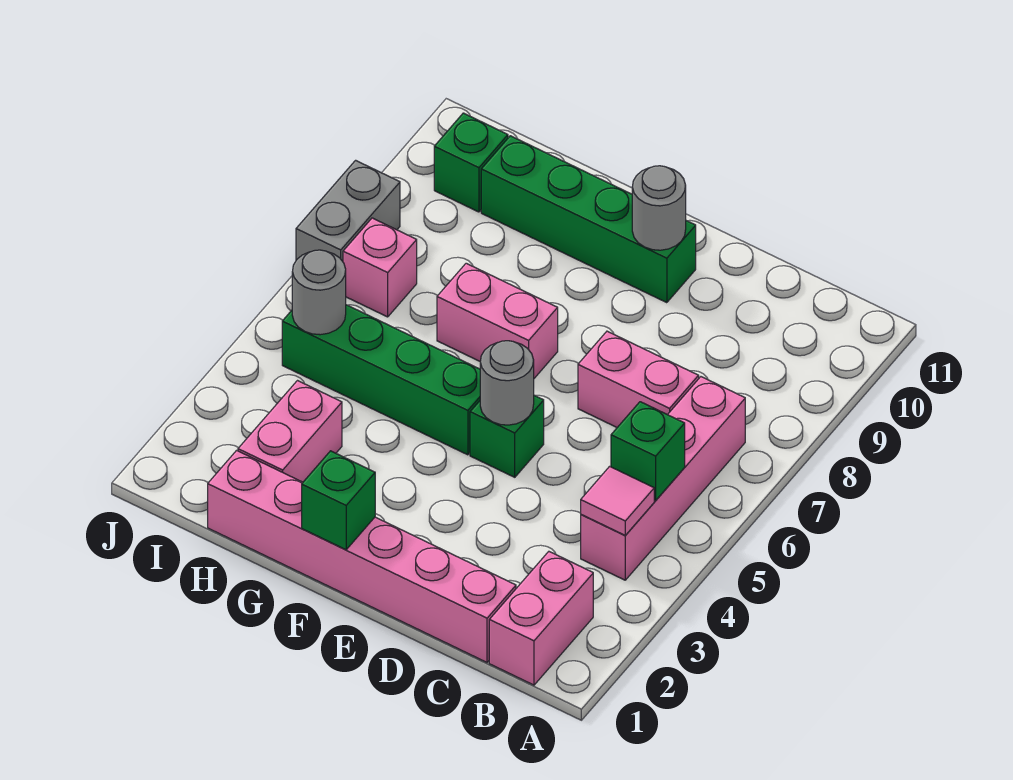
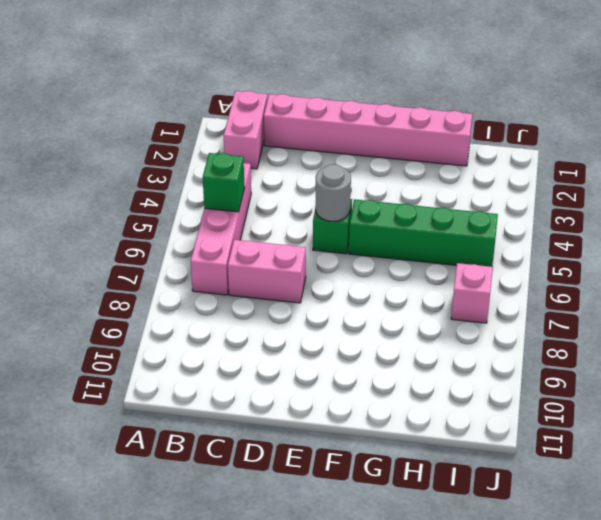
none -> green brick E10:H10 level 1
none -> pink brick F7:G7 level 1
none -> pink brick H2:H3 level 1

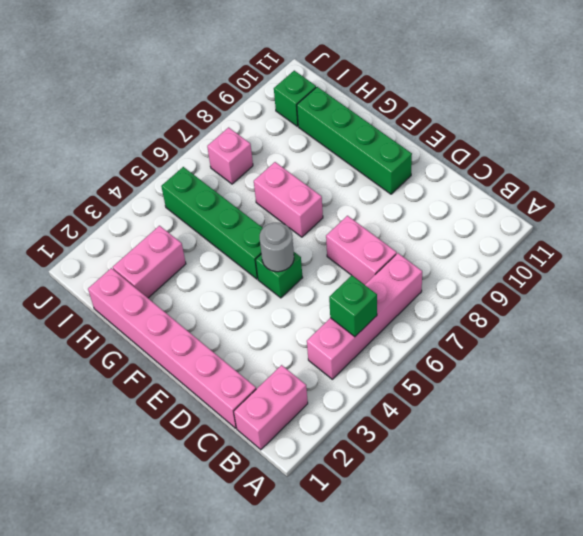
none -> grey brick J7:J8 level 1
none -> pink tile B4 level 2
none -> grey round brick E10 level 2

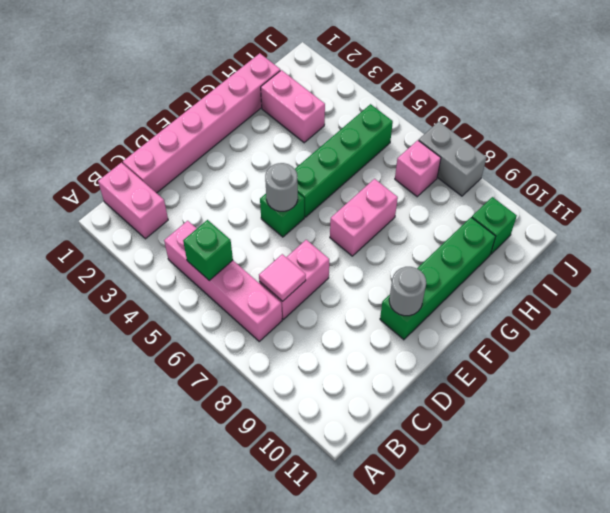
pink tile C7 level 2 -> pink tile B4 level 2
none -> green brick F1 level 2
none -> grey round brick I5 level 2

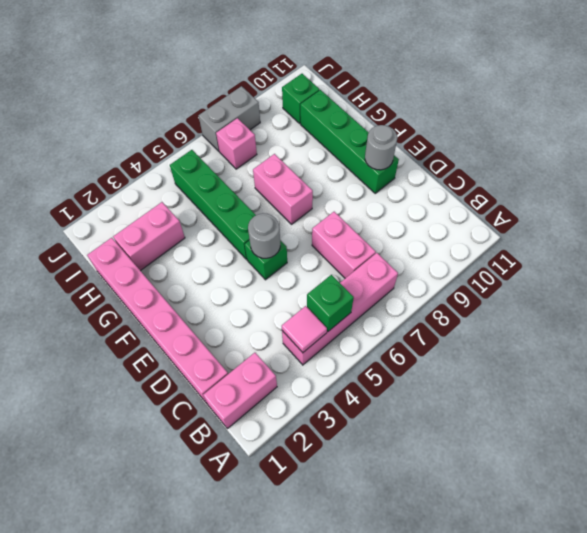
none -> green brick F1 level 2
none -> grey round brick I5 level 2

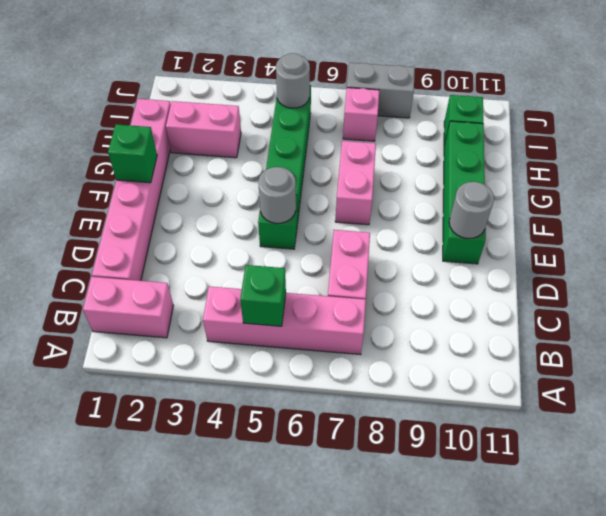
none -> pink tile B4 level 2

